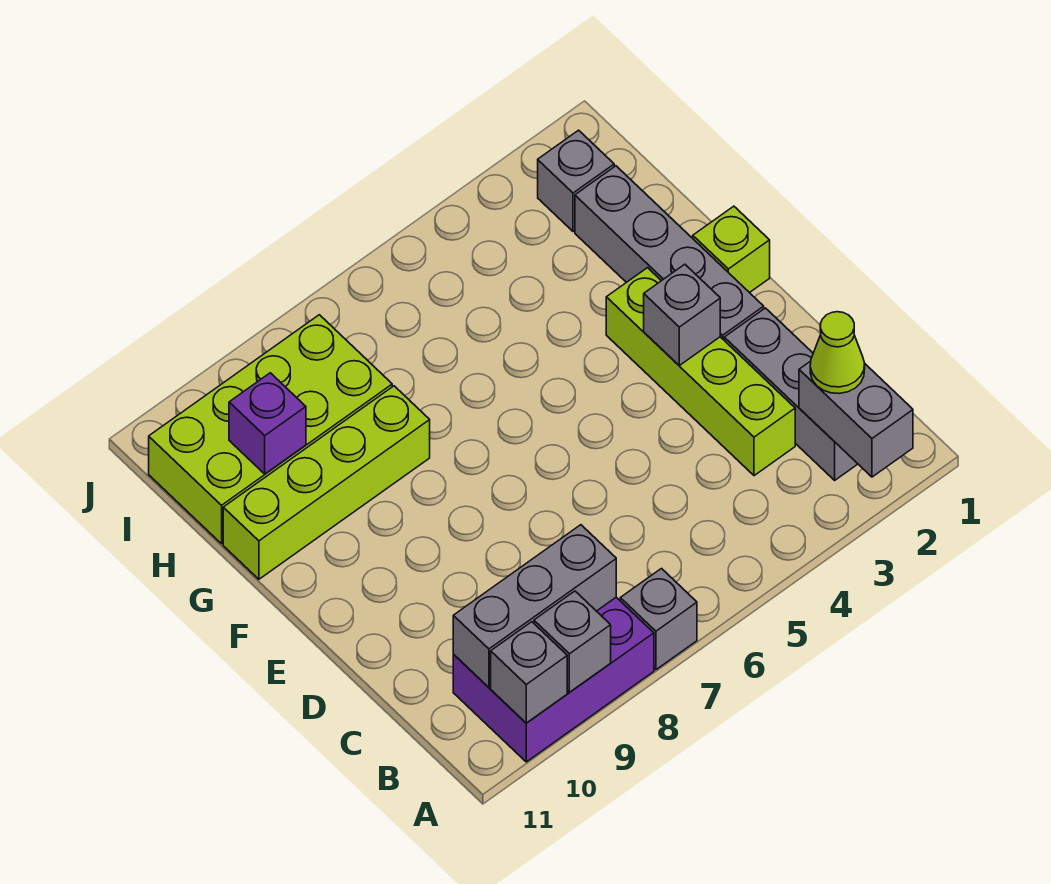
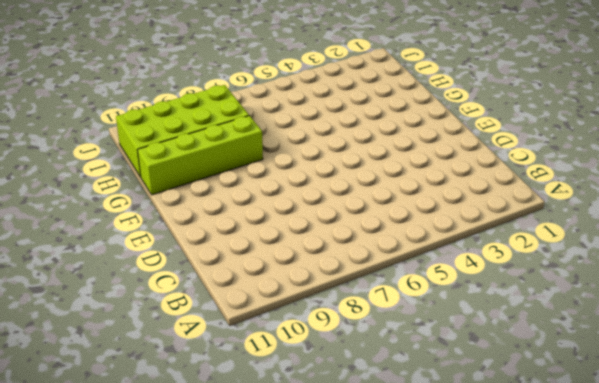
none -> grey brick A7 level 1
none -> purple brick A8:B10 level 1
none -> grey brick B2:D2 level 1

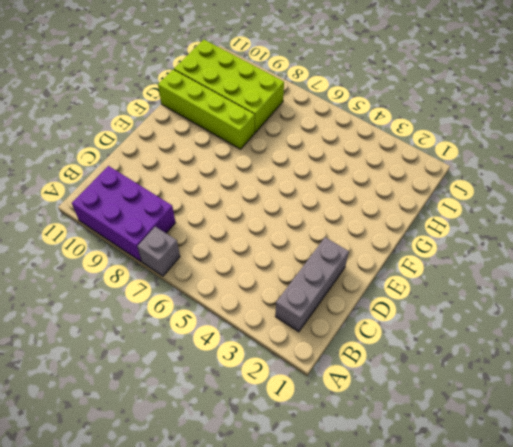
none -> lime brick C3:F3 level 1
none -> grey brick E2:H2 level 1
none -> lime brick F1 level 1

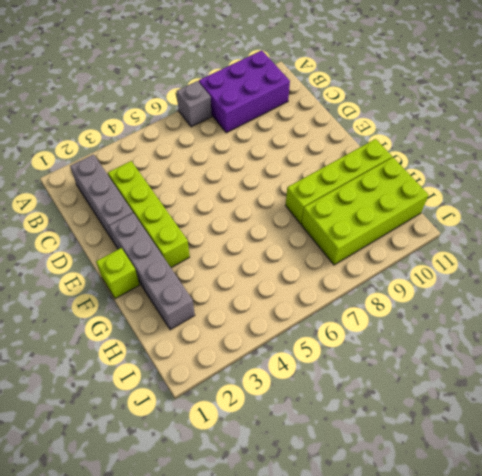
none -> grey brick I2 level 1
none -> grey brick A2:B2 level 2
none -> grey brick A9 level 2

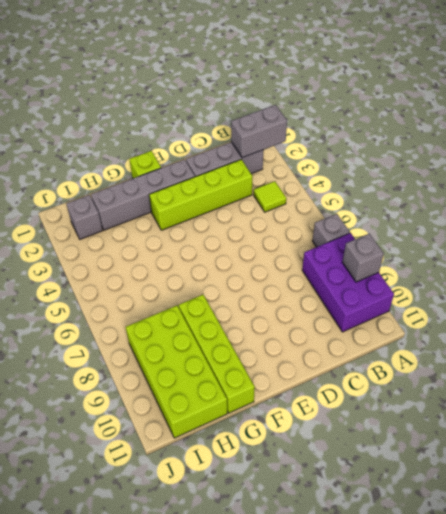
lime tile B4 level 1 -> none
none -> grey brick A10 level 2
none -> grey brick B8:B10 level 2
none -> grey brick E3 level 2

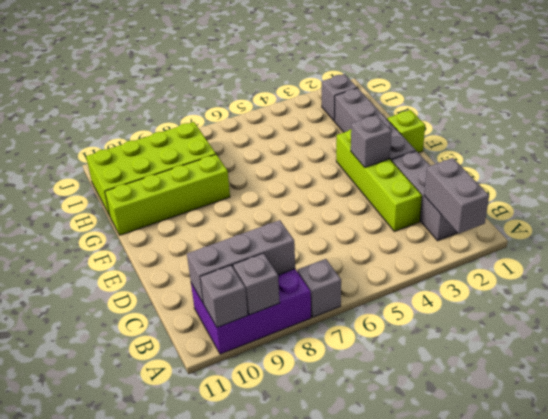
none -> purple brick H10 level 2
none -> lime cone B2 level 3

